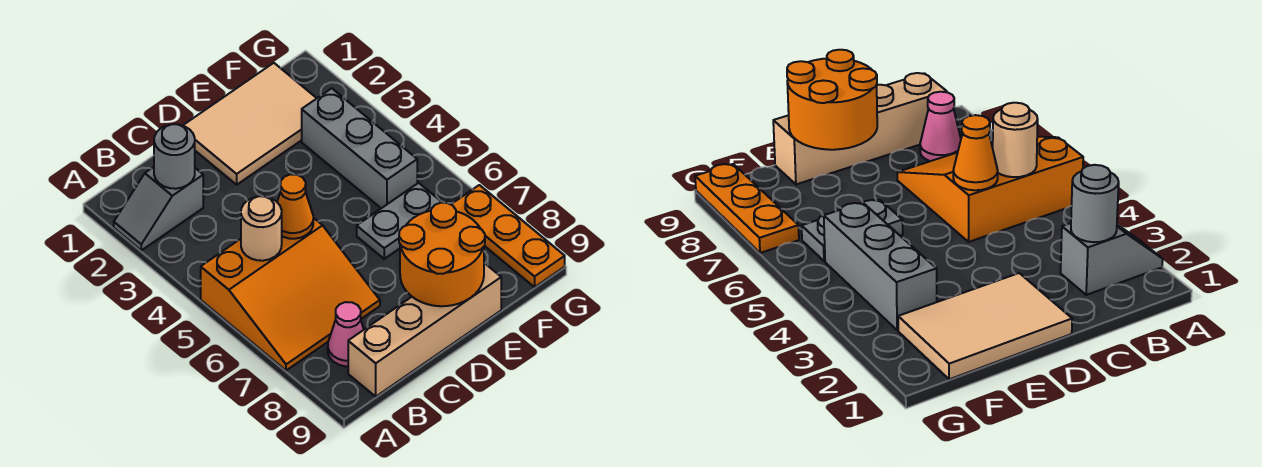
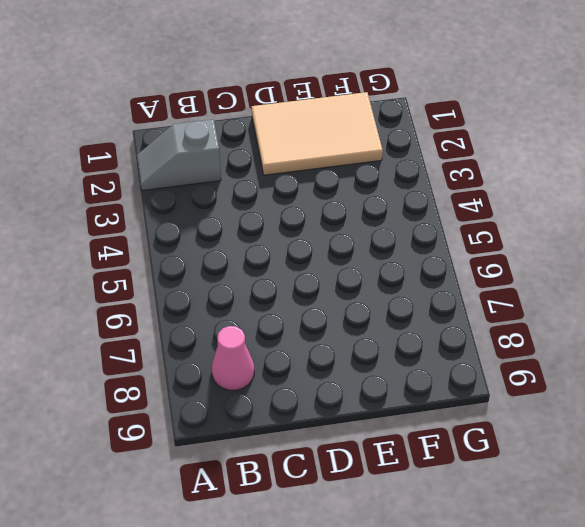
none -> orange slope A5:C7 level 1 top 5
none -> tan brick B9:E9 level 1
none -> grey plate E6:F6 level 1

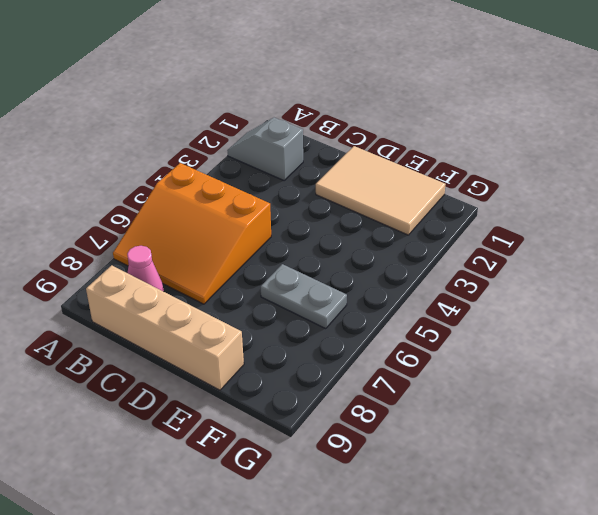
none -> grey brick F3:F5 level 1
none -> orange plate G7:G9 level 1
none -> grey round brick B2 level 2

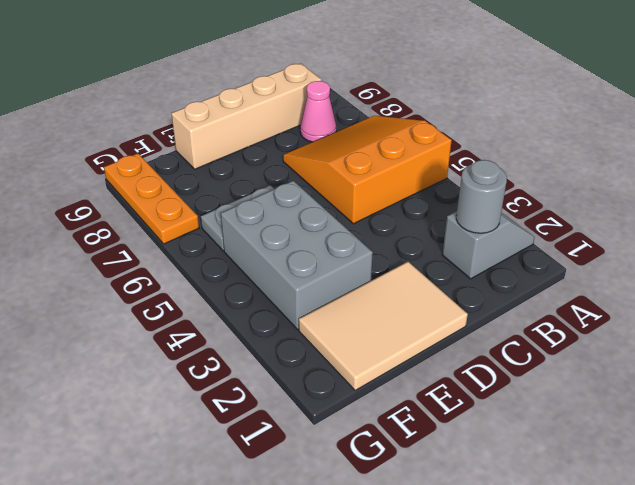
grey brick E3:F5 level 1 -> grey brick F3:F5 level 1
none -> tan round brick B5 level 2
none -> orange cone C5 level 2
none -> orange round brick D8:E9 level 2

